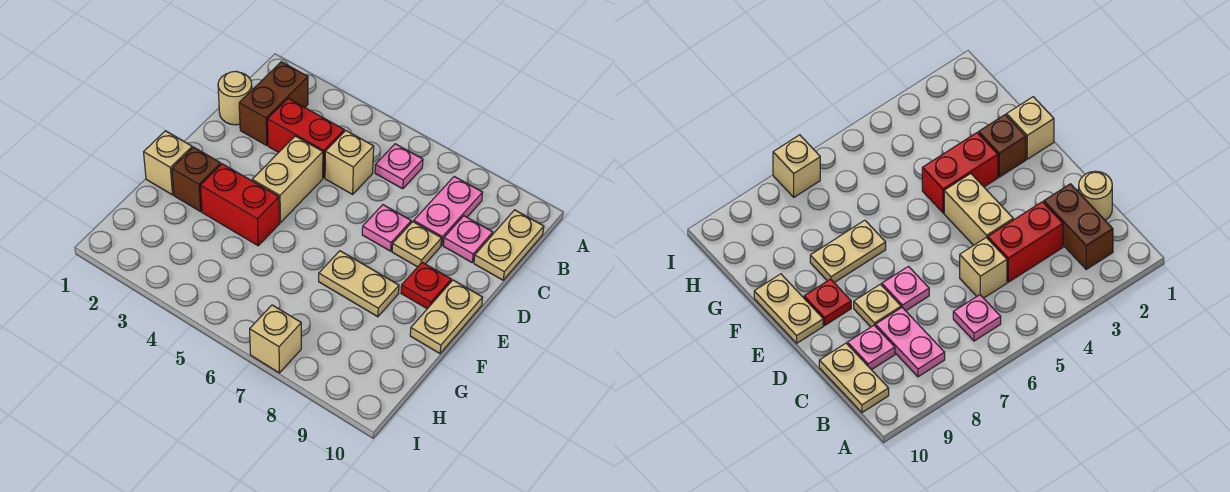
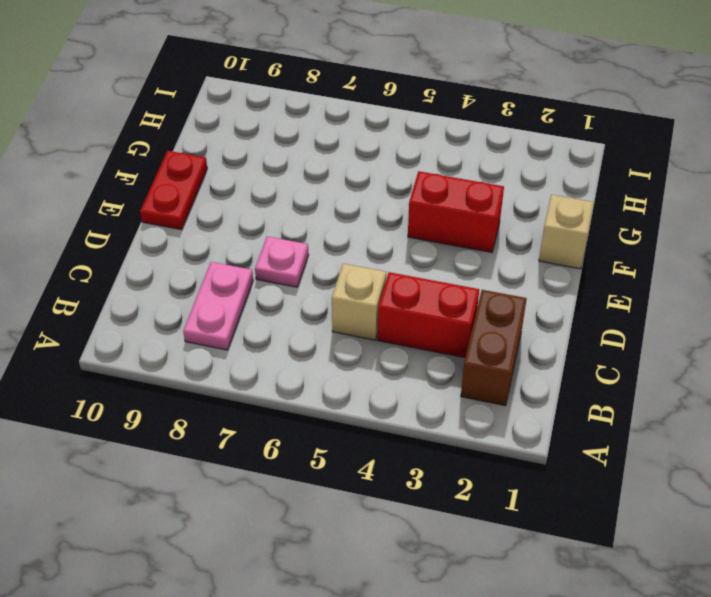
red plate E10:F10 level 1 -> tan plate E10:F10 level 1
none -> pink plate B6 level 1
none -> tan plate B10:C10 level 1
none -> tan round brick C1 level 1

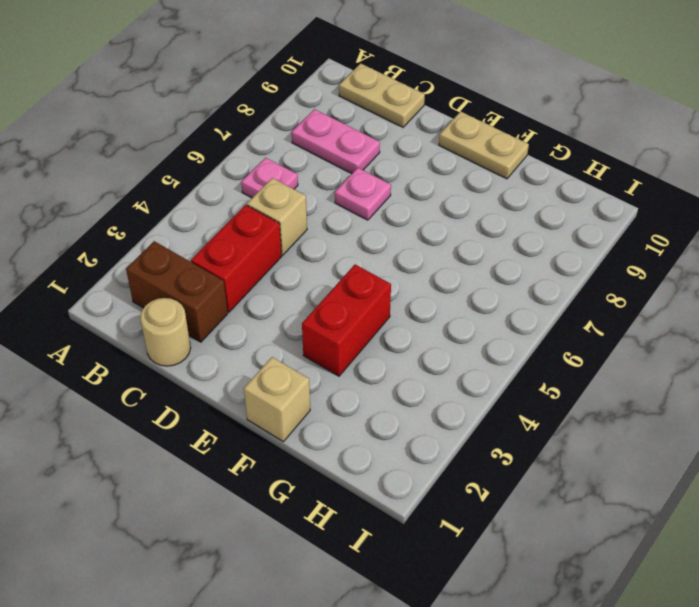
none -> pink plate C9 level 1
none -> tan brick D4:E4 level 1
none -> tan plate D8 level 1

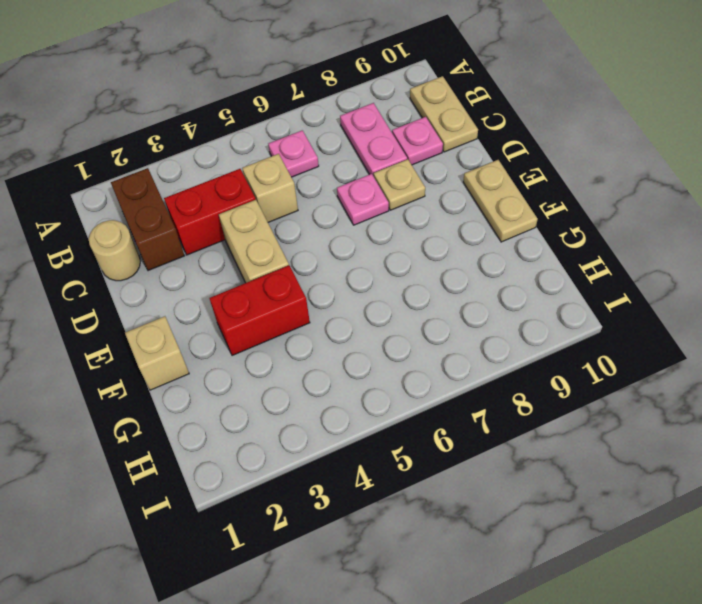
none -> red plate E9 level 1
none -> brown brick F2 level 1
none -> tan plate F7:F8 level 1

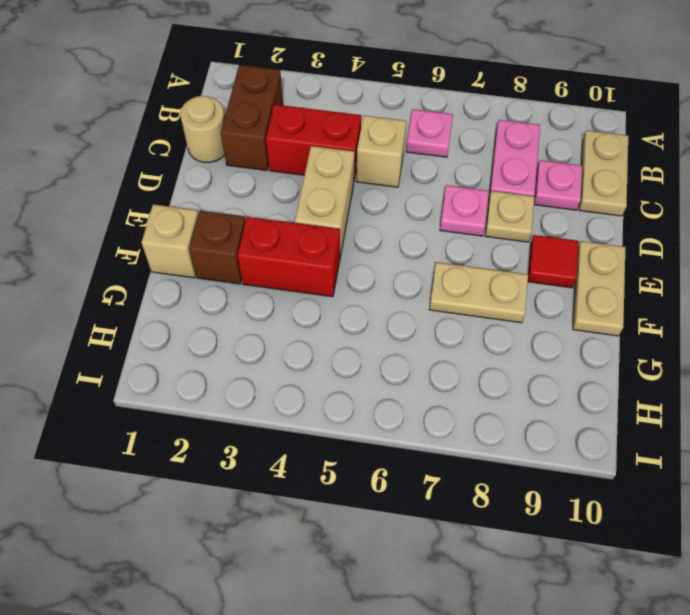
red tile E9 level 1 -> red plate E9 level 1
none -> tan brick I7 level 1

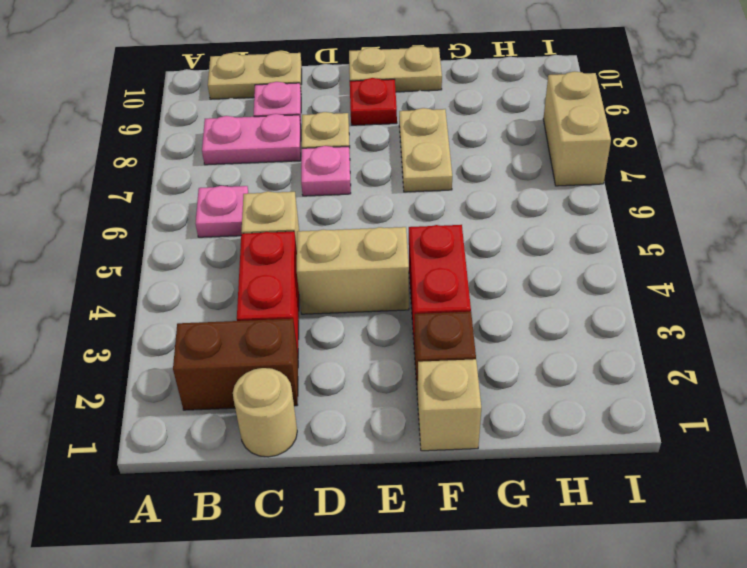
tan brick I7:I8 level 1 -> tan brick I7 level 1

